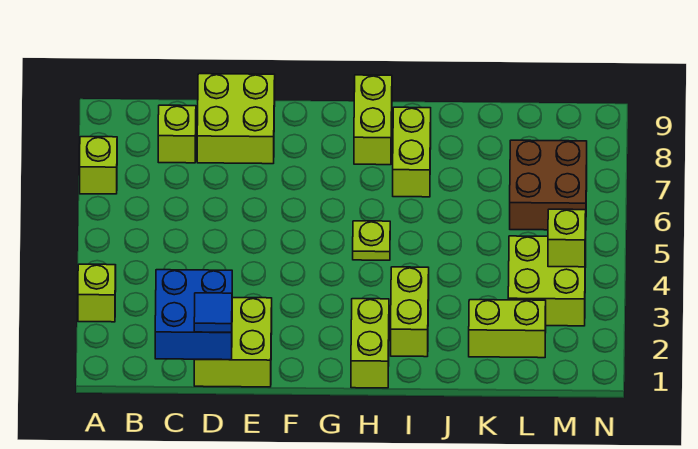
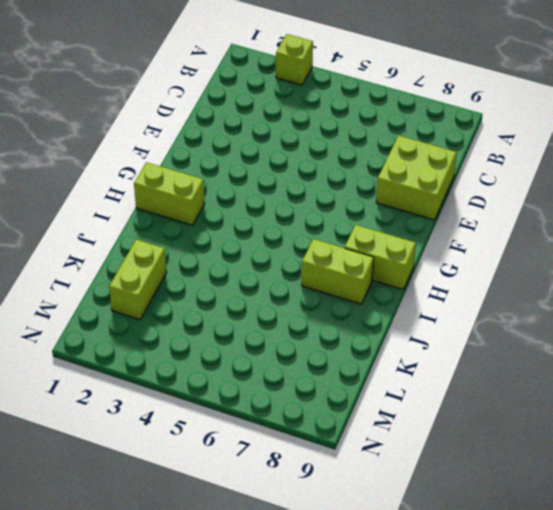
none -> lime brick A7 level 1
none -> lime brick C8 level 1
none -> lime brick D1:E2 level 1

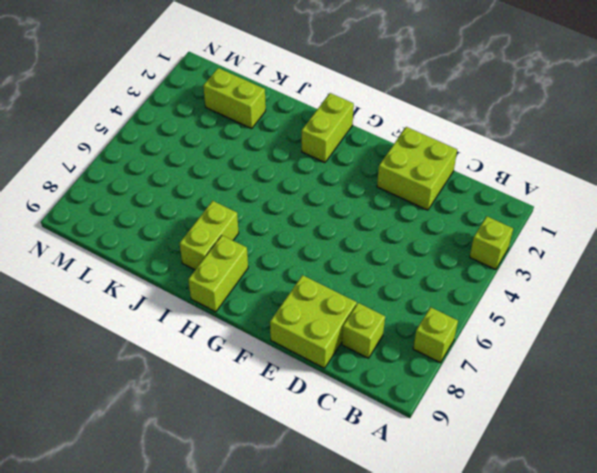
none -> lime plate H5 level 1
none -> lime brick I2:I3 level 1
none -> lime brick L3:M4 level 1

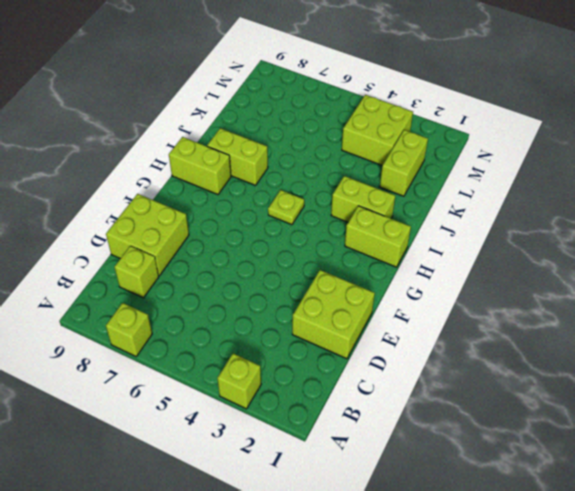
none -> brown brick L6:M7 level 1
none -> blue brick C1:D2 level 2
none -> lime brick M4 level 2

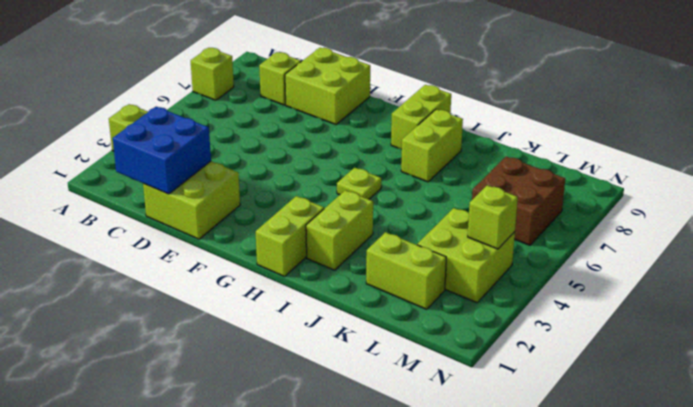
none -> blue tile D1 level 3

